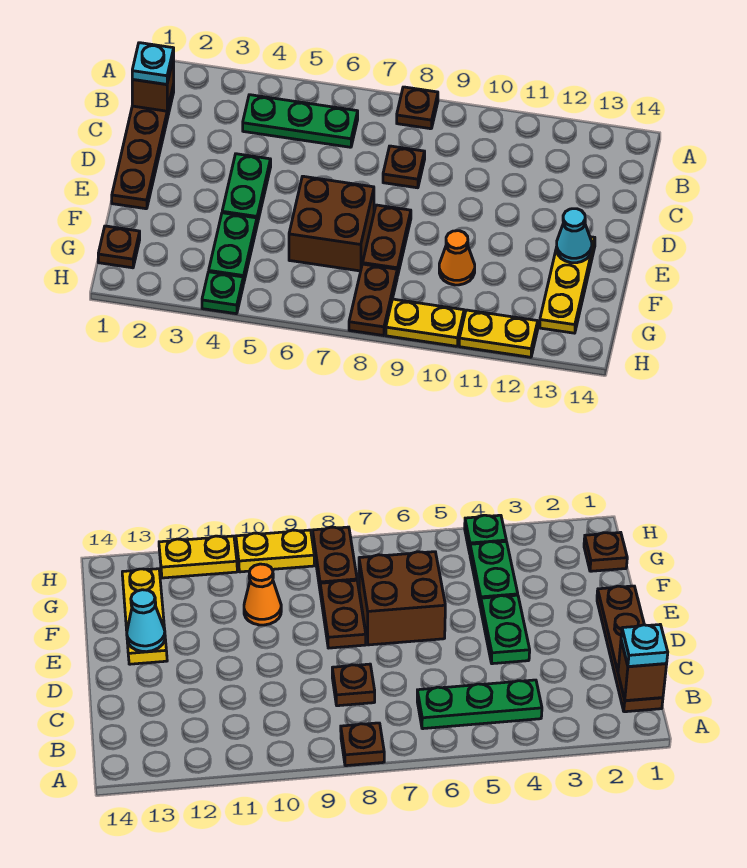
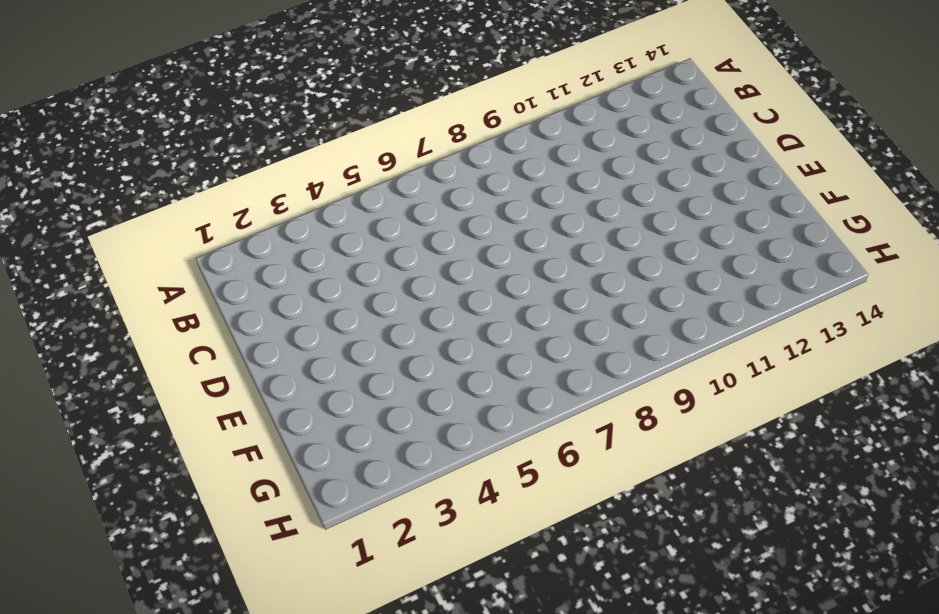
none -> brown plate A8 level 1
none -> brown plate B1:E1 level 1
none -> green plate B4:B6 level 1

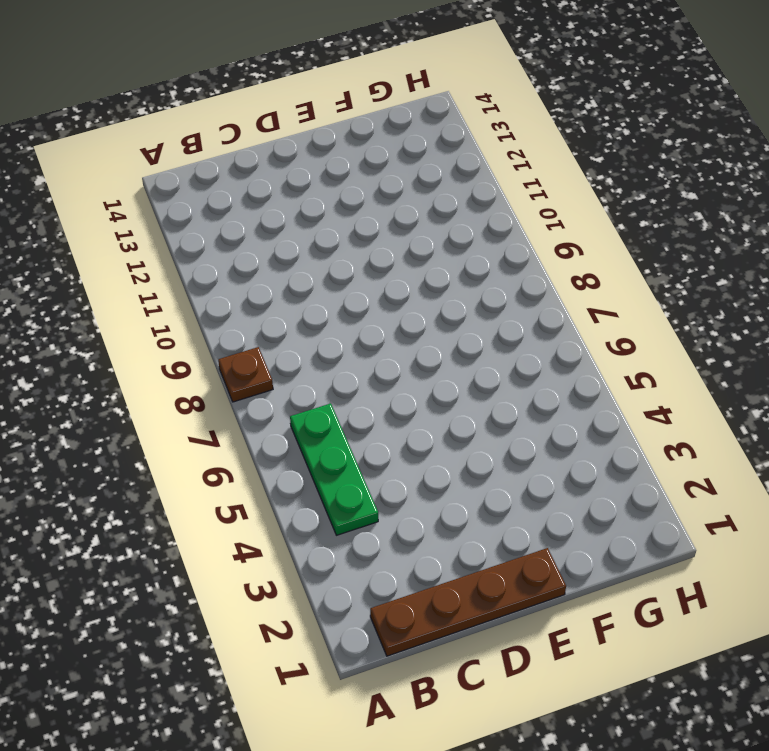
none -> brown plate C8 level 1
none -> green plate D4:E4 level 1
none -> brown brick E6:F7 level 1

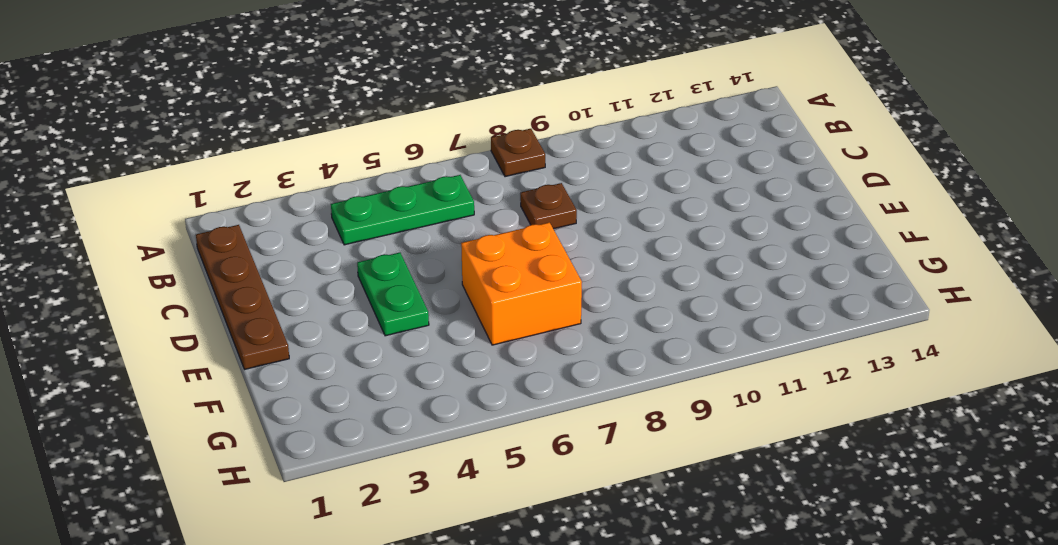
orange brick E6:F7 level 1 -> brown brick E6:F7 level 1
none -> brown plate E8:F8 level 1
none -> yellow plate E13:G13 level 1
none -> green plate F4:G4 level 1

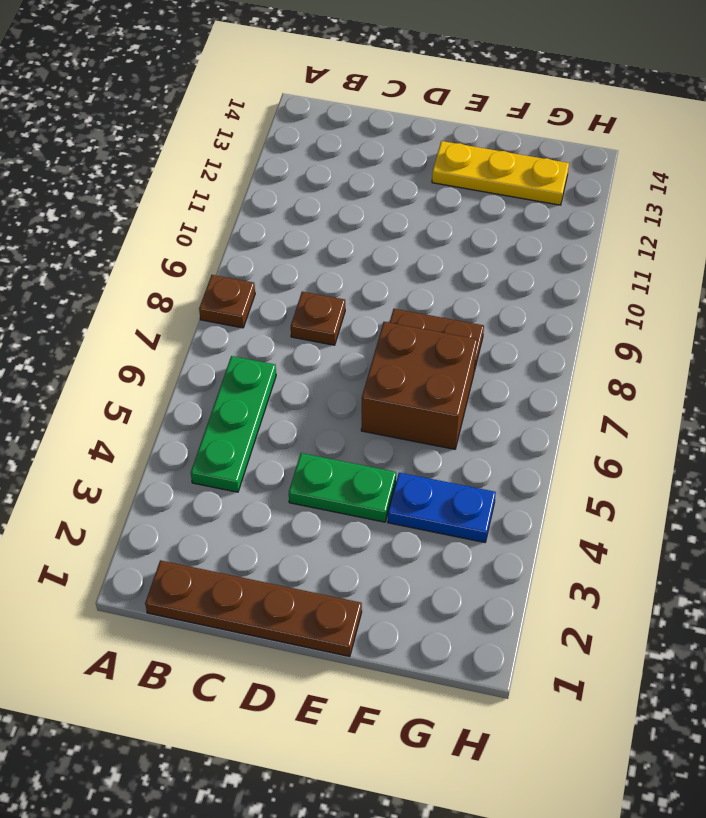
blue plate F4:G4 level 1 -> green plate F4:G4 level 1
none -> orange cone F10 level 1
none -> brown plate G1 level 1
none -> brown plate G8:H8 level 1

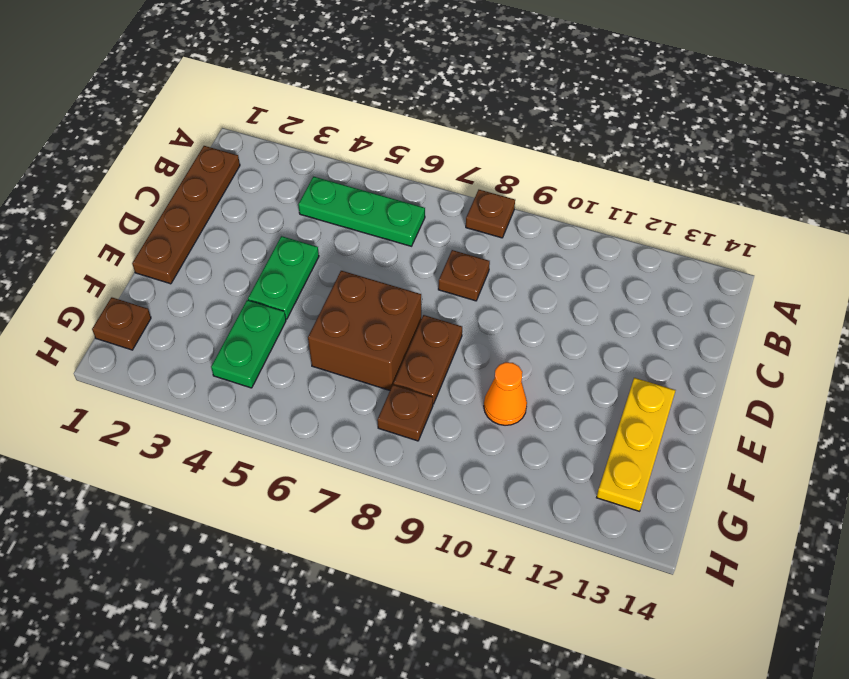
brown plate G8 level 1 -> brown plate G8:H8 level 1
none -> green plate H4 level 1
none -> yellow plate H9:H10 level 1
none -> yellow plate H11:H12 level 1

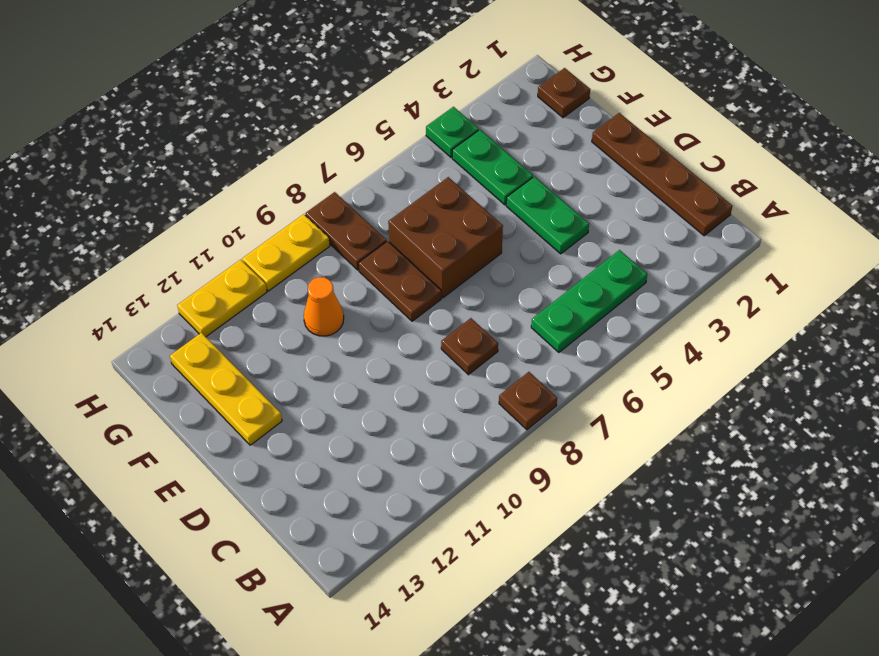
none -> brown brick B1 level 2
none -> cyan cone E13 level 2
none -> cyan plate B1 level 3

